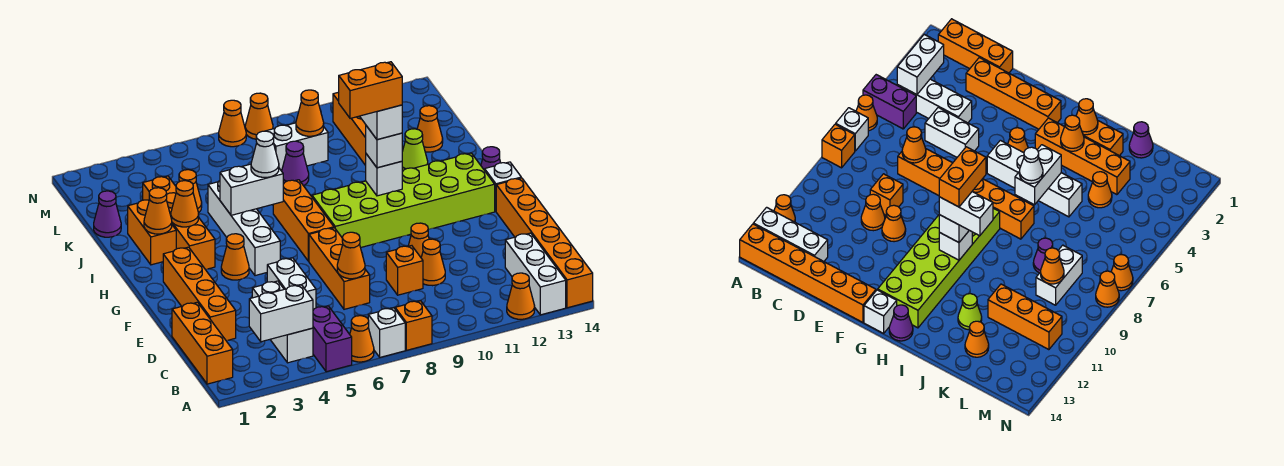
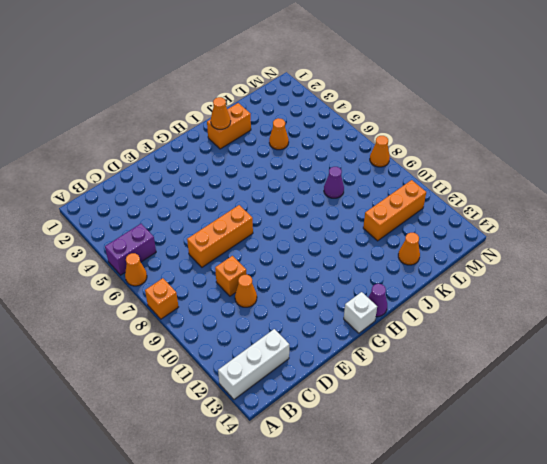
none -> white brick A7 level 1
none -> orange cone A12 level 1
none -> orange brick A14:F14 level 1
none -> orange brick B1:D1 level 1

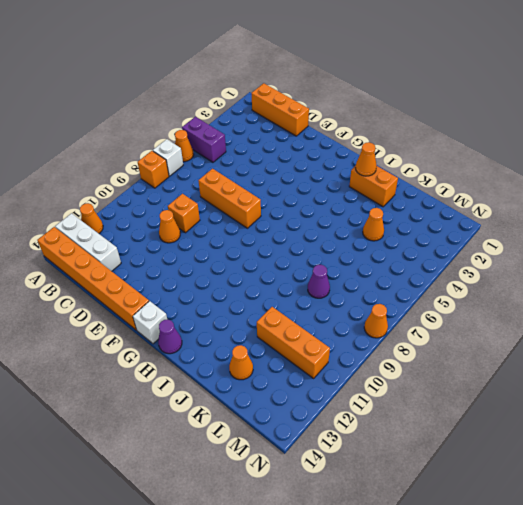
none -> white brick B4:D4 level 1
none -> orange brick D2:G2 level 1
none -> white brick D5:E5 level 1
none -> orange cone E10 level 1

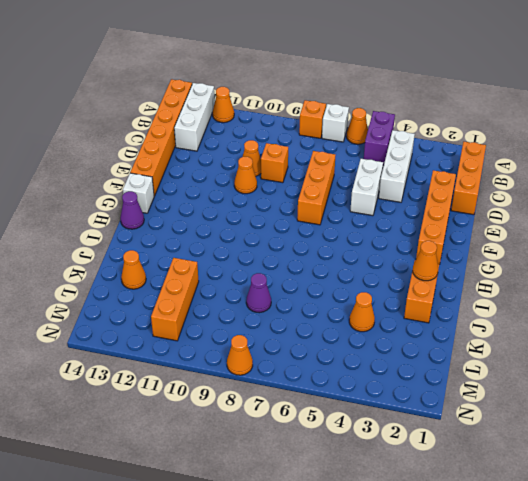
none -> orange cone G4 level 1
none -> white brick G5:J5 level 1
none -> orange brick G7:I7 level 1
none -> lime brick G8:H13 level 1

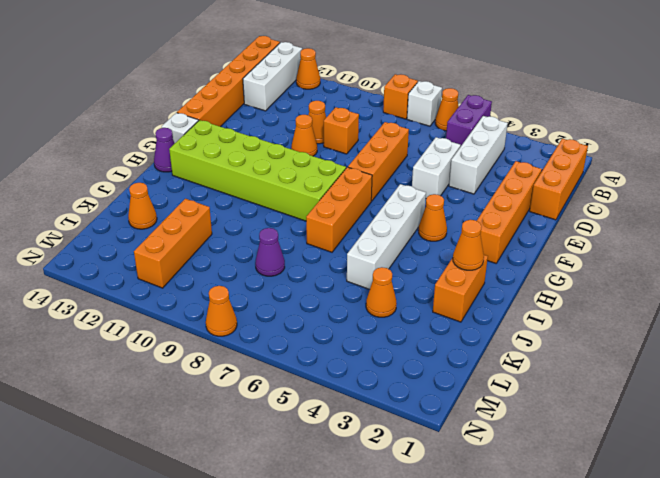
none -> orange brick H3:K3 level 1
none -> lime cone J12 level 1
none -> purple cone K1 level 1
none -> white brick L8:L9 level 1

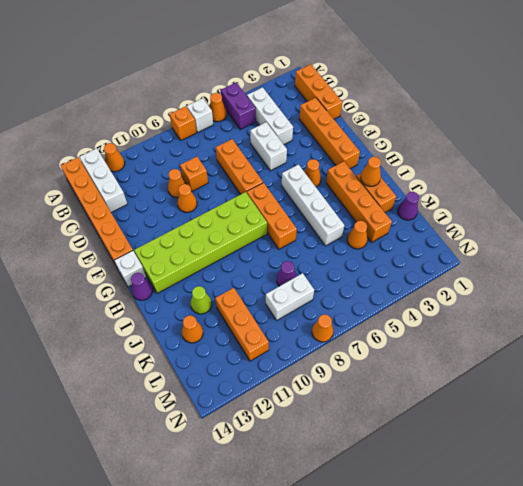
none -> orange cone N7 level 1
none -> white brick B3:B4 level 2
none -> orange cone D7 level 2
none -> white brick H10 level 2

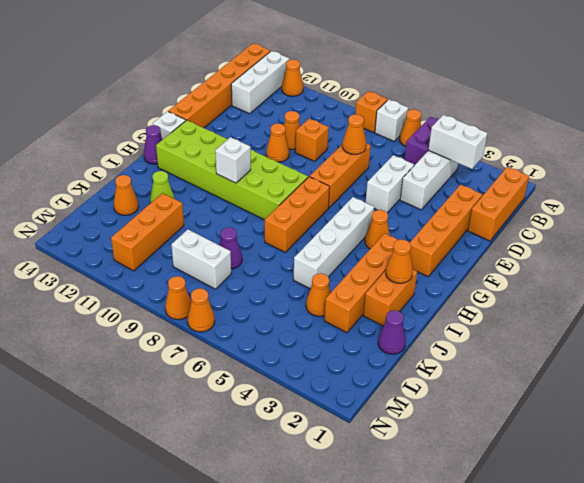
none -> orange cone I3 level 2
none -> white brick I5:I6 level 2
none -> orange cone L9 level 2
none -> white brick H10 level 3

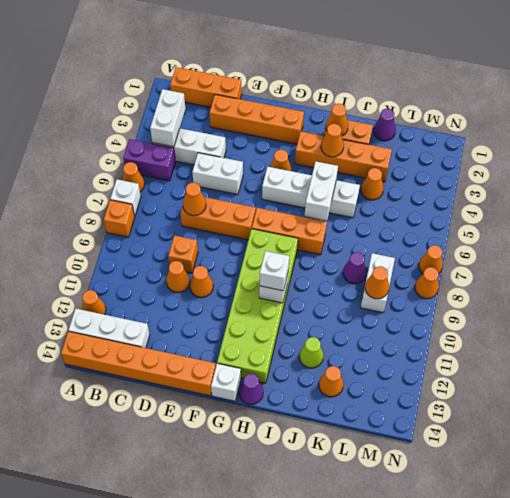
none -> orange brick K11:M11 level 1
none -> white cone I6 level 3
none -> white brick H10:I10 level 4
none -> orange brick H9:H10 level 5

